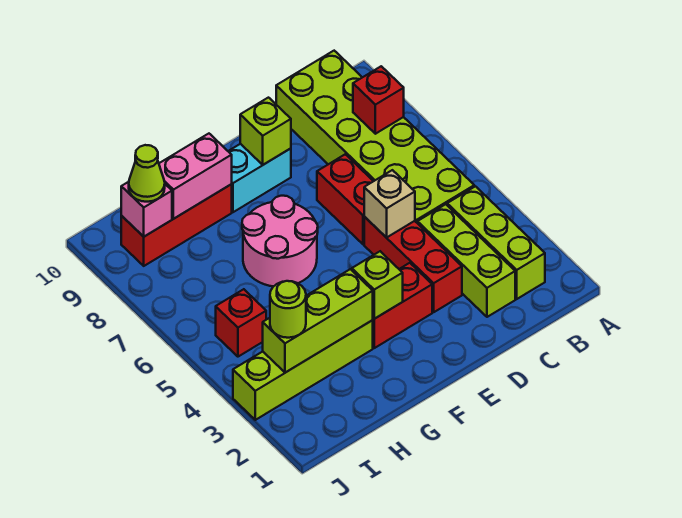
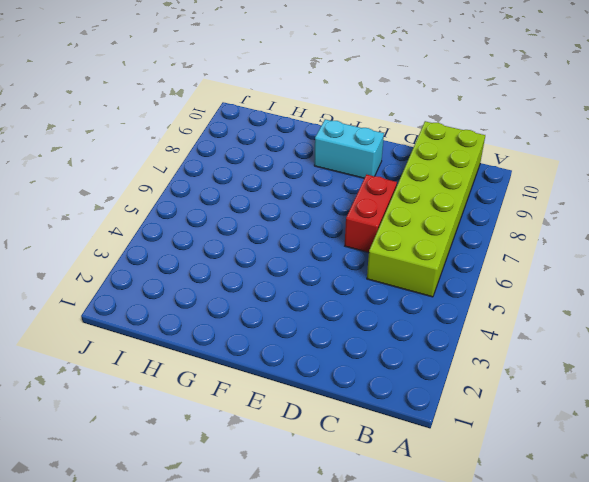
none -> lime brick B2:B4 level 1
none -> lime brick C2:C4 level 1
none -> red brick D3:D5 level 1

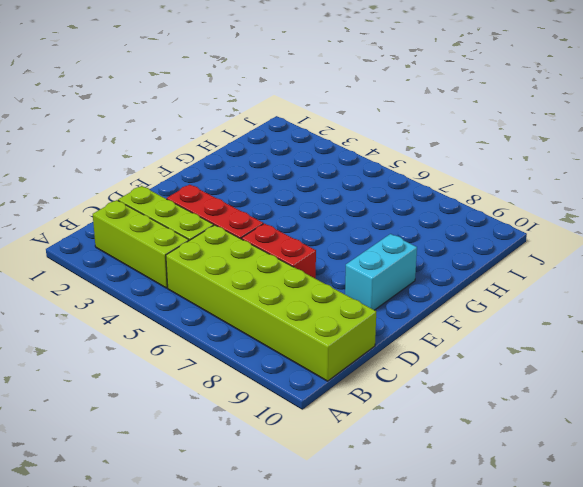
none -> red brick E3:F3 level 1
none -> pink round brick F6:G7 level 1
none -> lime brick G3:J3 level 1

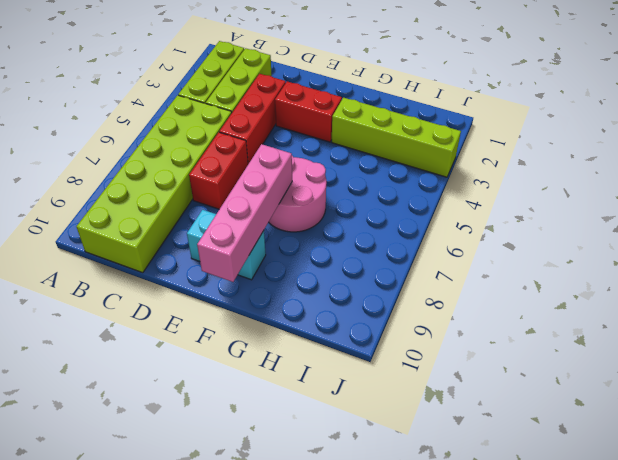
pink brick F7:F10 level 2 -> none
none -> red brick G9:I9 level 1
none -> red brick I5 level 1
none -> red brick B8 level 2

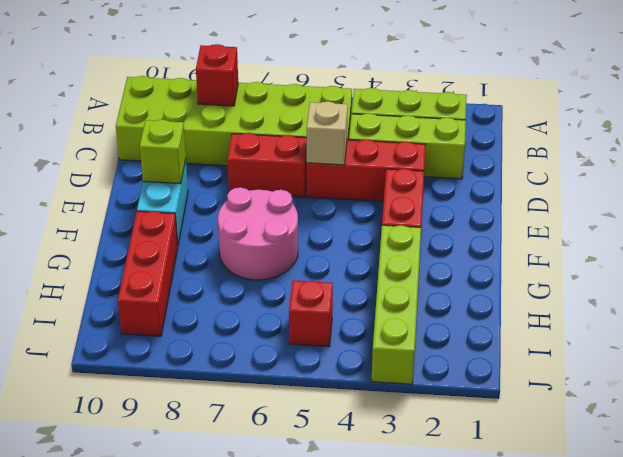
none -> lime brick F3 level 2
none -> lime brick G3:I3 level 2
none -> pink brick G9:H9 level 2

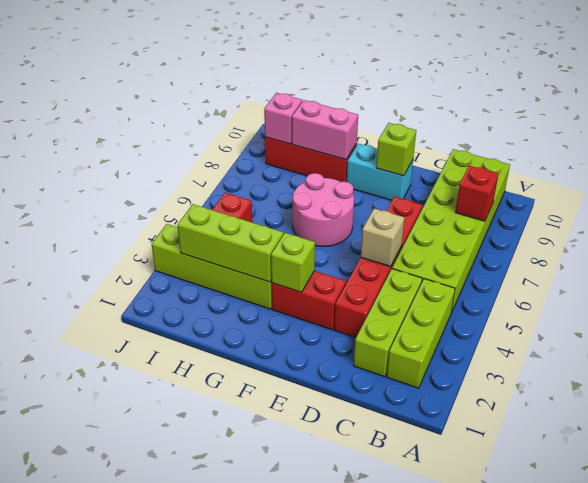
none -> lime round brick I3 level 3
none -> lime cone I9 level 3

